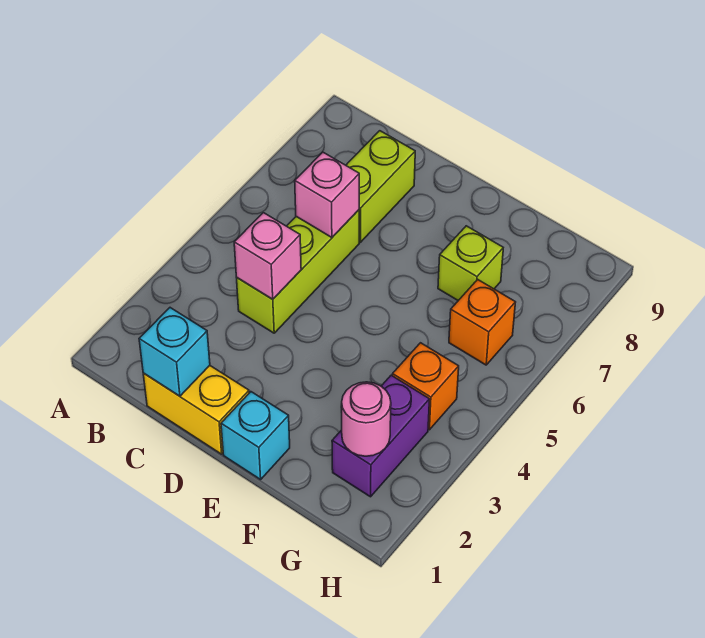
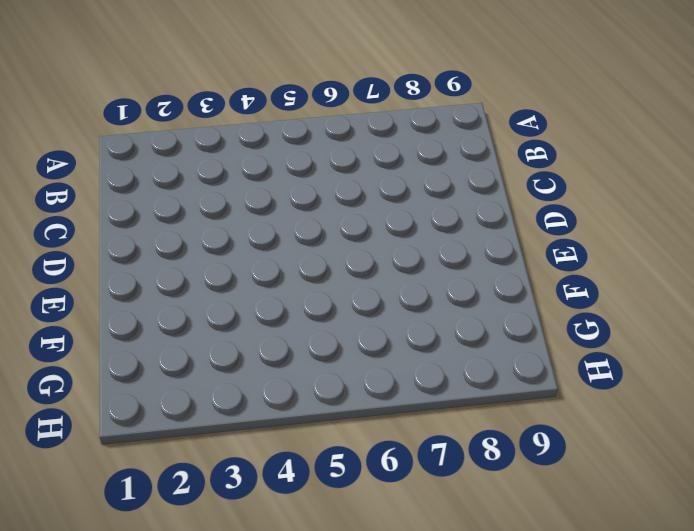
none -> yellow brick C1:D1 level 1
none -> lime brick C4:C6 level 1
none -> lime brick C7:C8 level 1

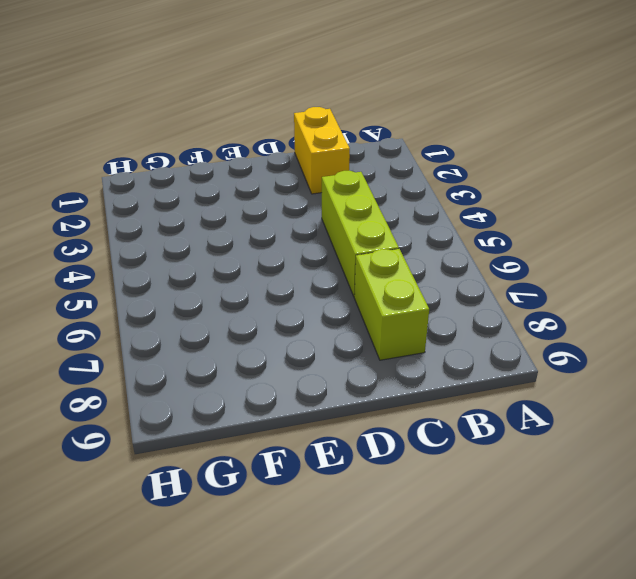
yellow brick C1:C2 level 1 -> yellow brick C1:D1 level 1
none -> cyan brick E1 level 1
none -> lime brick F7 level 1
none -> purple brick G2:G3 level 1

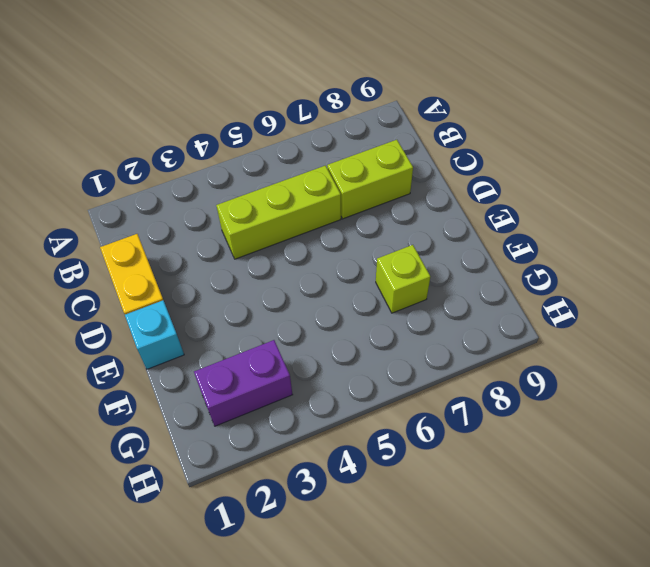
none -> orange brick G4 level 1
none -> orange brick G6 level 1
none -> cyan brick C1 level 2

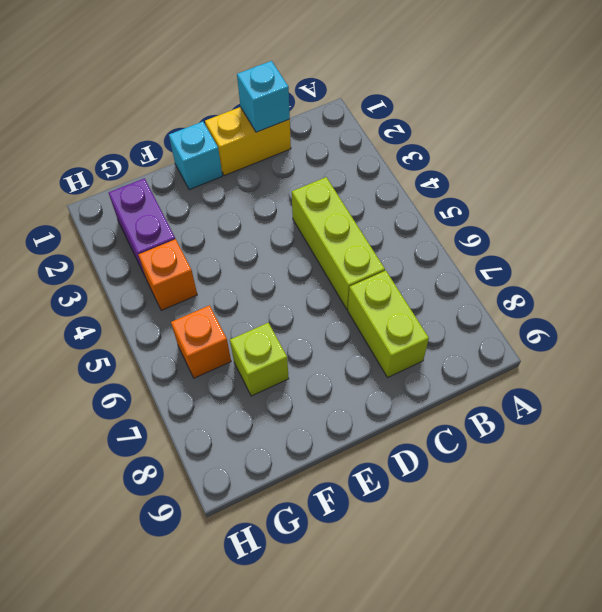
none -> pink brick C4 level 2
none -> pink brick C6 level 2
none -> pink round brick G2 level 2

